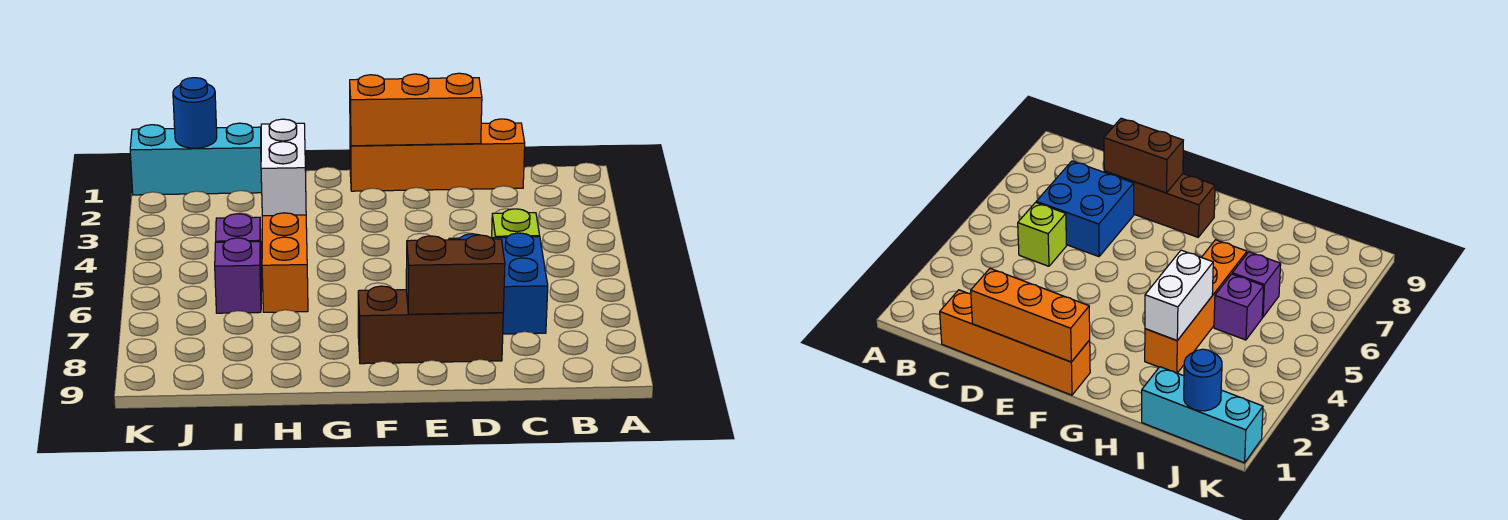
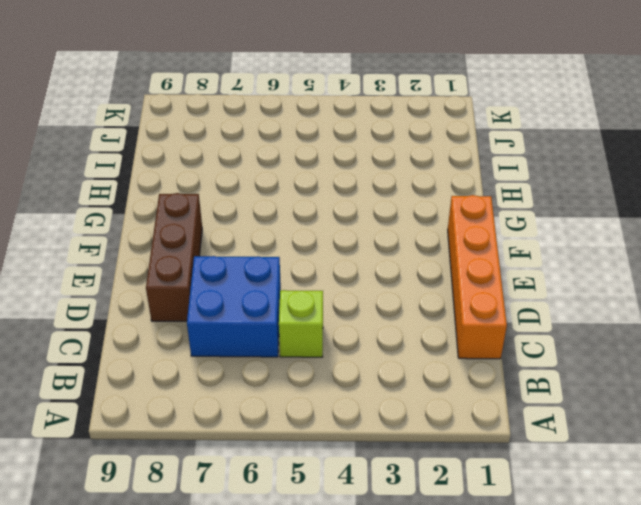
none -> orange brick H3:H6 level 1
none -> cyan brick I1:K1 level 1
none -> purple brick I5 level 1

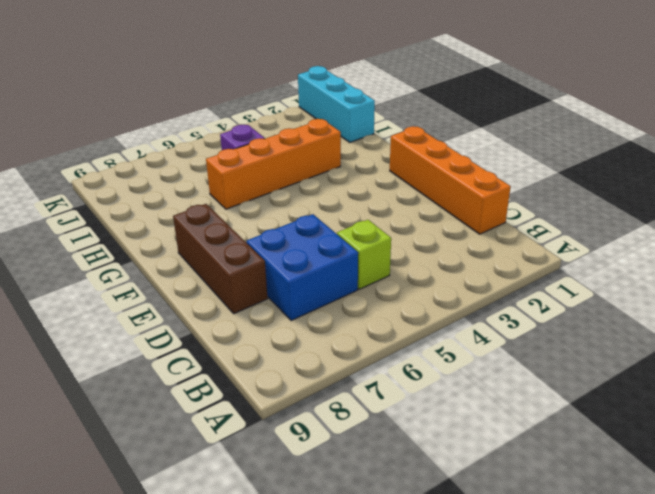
none -> purple brick I6 level 1
none -> orange brick D1:F1 level 2
none -> brown brick D8:E8 level 2

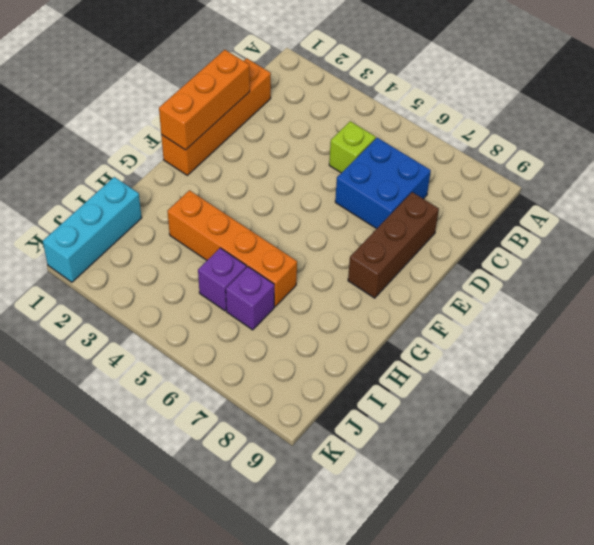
none -> brown brick D8:E8 level 2
none -> white brick H3:H4 level 2
none -> blue round brick J1 level 2

